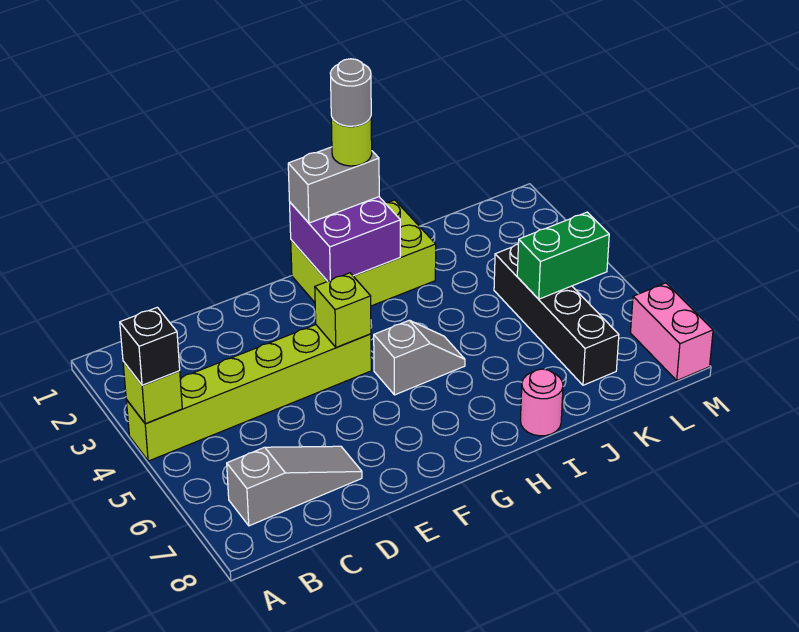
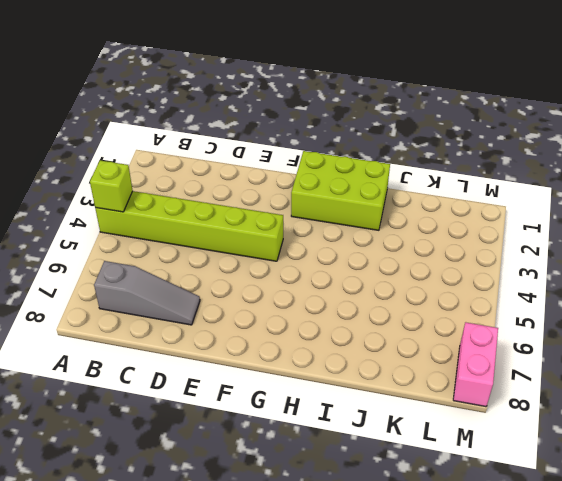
none -> grey slope G5:H5 level 1 top G
none -> pink round brick I8 level 1
none -> black brick K4:K7 level 1

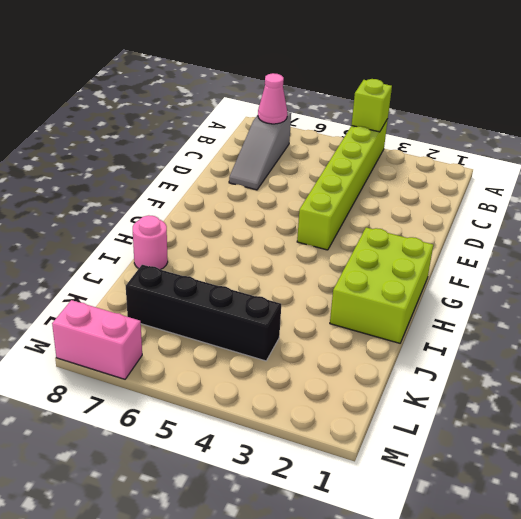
pink cone B7 level 2 -> none
none -> grey slope G5:H5 level 1 top G
none -> lime brick F4 level 2
none -> purple brick G1:H2 level 2

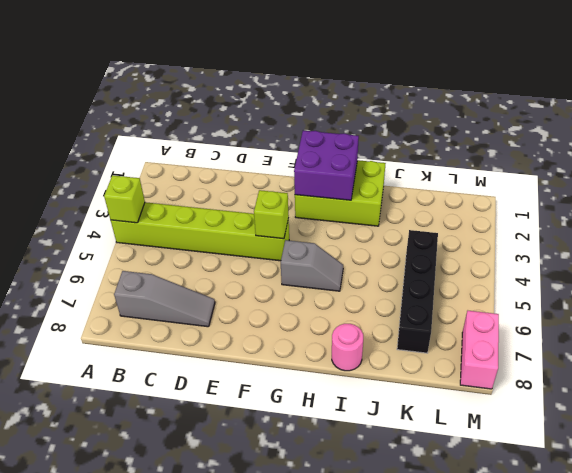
none -> green brick K5:L5 level 2
none -> black brick A4 level 3
none -> grey brick G1:H1 level 3

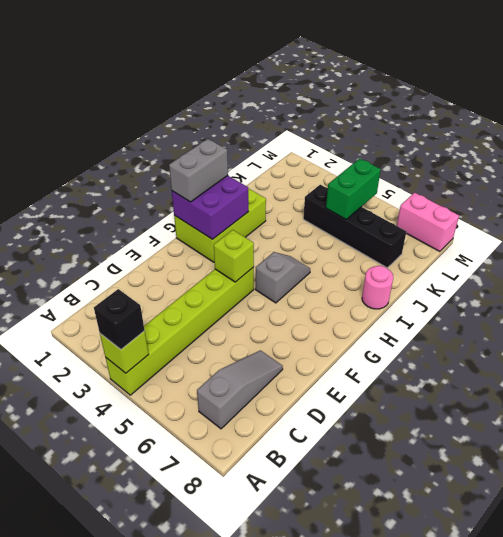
none -> lime round brick H1 level 4
none -> grey round brick H1 level 5

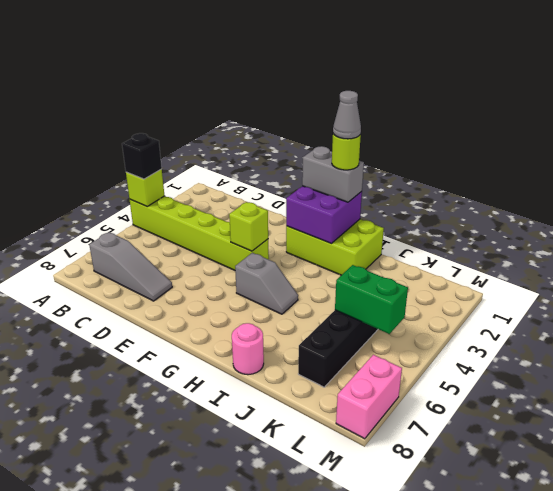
grey cone H1 level 5 -> grey round brick H1 level 5

